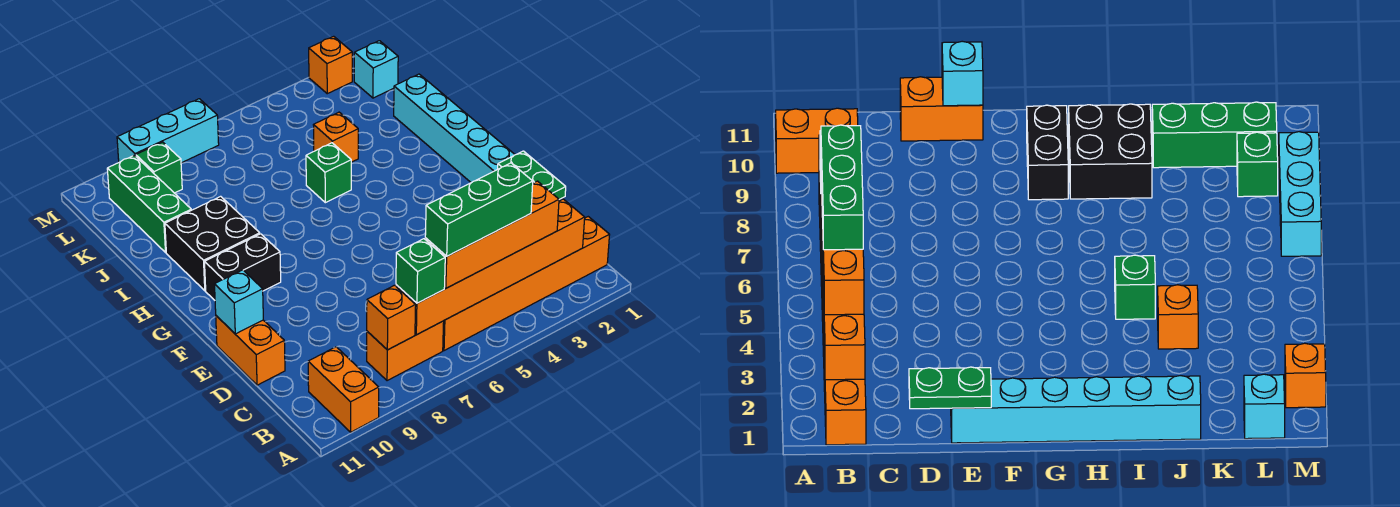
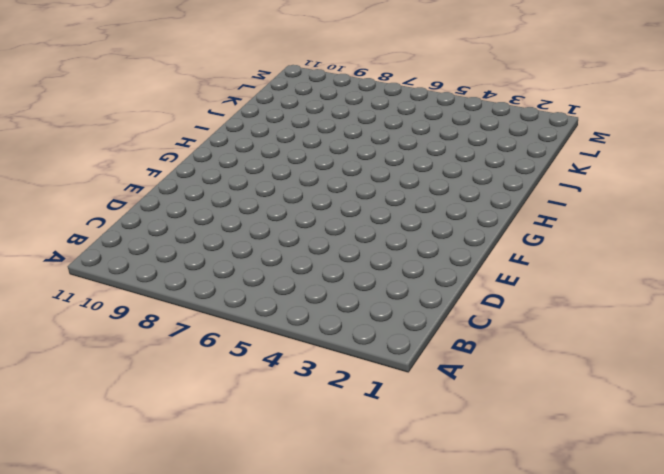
none -> orange brick A10:B10 level 1
none -> orange brick B1:B6 level 1
none -> orange brick B7:B8 level 1

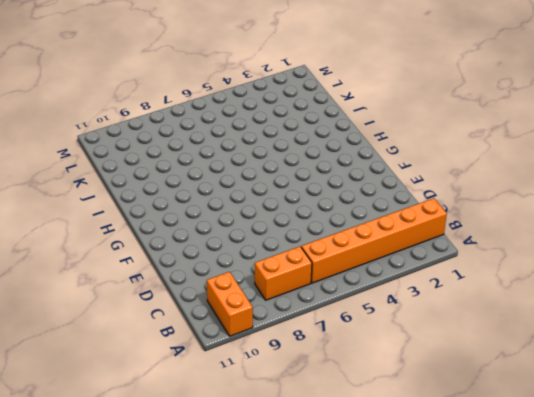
none -> orange brick D11:E11 level 1
none -> cyan brick E1:J1 level 1
none -> black brick G9:G10 level 1

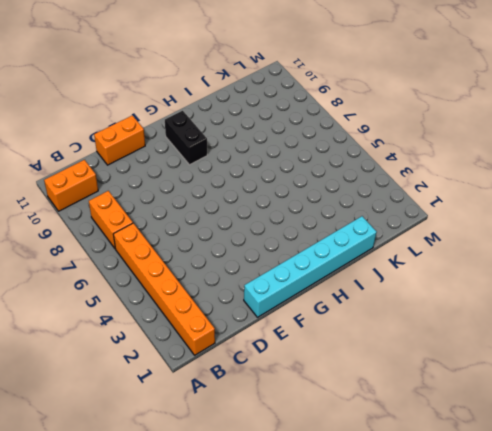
none -> black brick H9:I10 level 1
none -> green brick I5 level 1
none -> orange brick J4 level 1

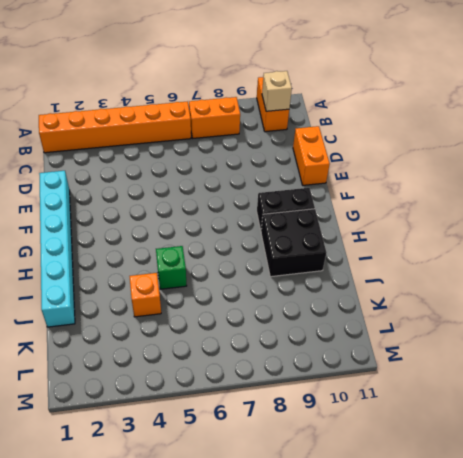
tan brick B10 level 2 -> none
none -> green brick J10:L10 level 1
none -> cyan brick L1 level 1
none -> green brick L9 level 1

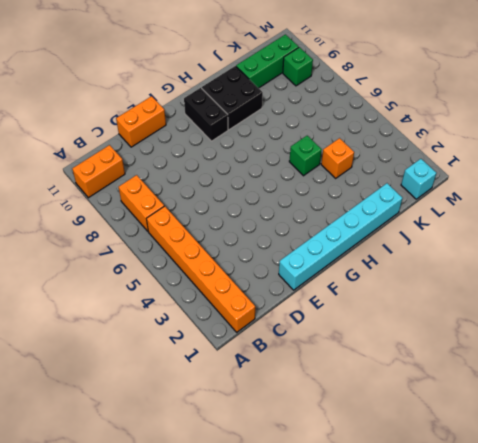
none -> orange brick M2 level 1
none -> cyan brick M7:M9 level 1
none -> orange brick B2:B7 level 2

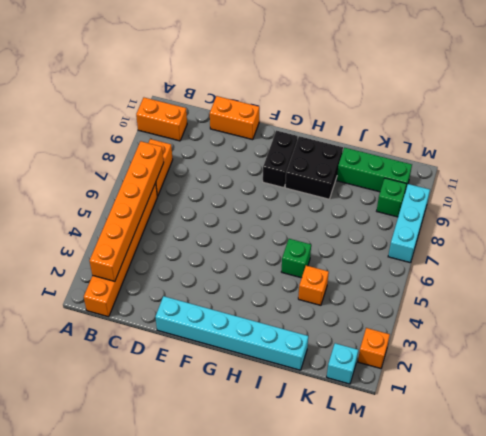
none -> orange brick B8 level 2
none -> green plate D1:E1 level 2
none -> cyan brick E11 level 2

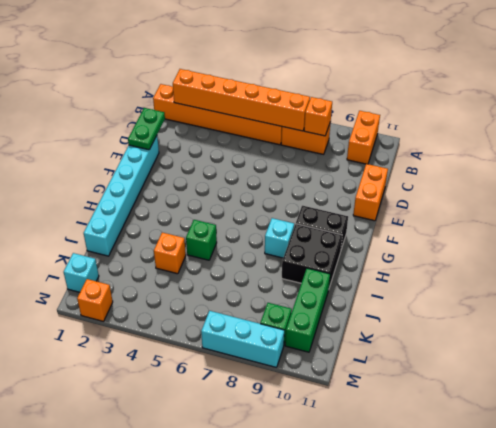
cyan brick H8 level 1 -> cyan brick E11 level 2
none -> orange brick B3:B6 level 3
none -> green brick B7 level 3
none -> green brick B4:B6 level 4

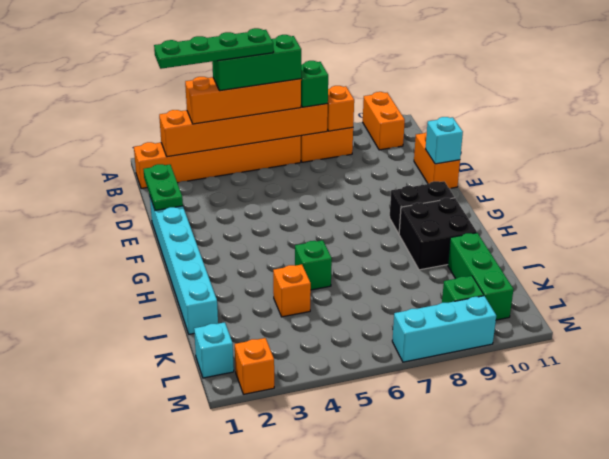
green plate B2:B5 level 5 -> none

